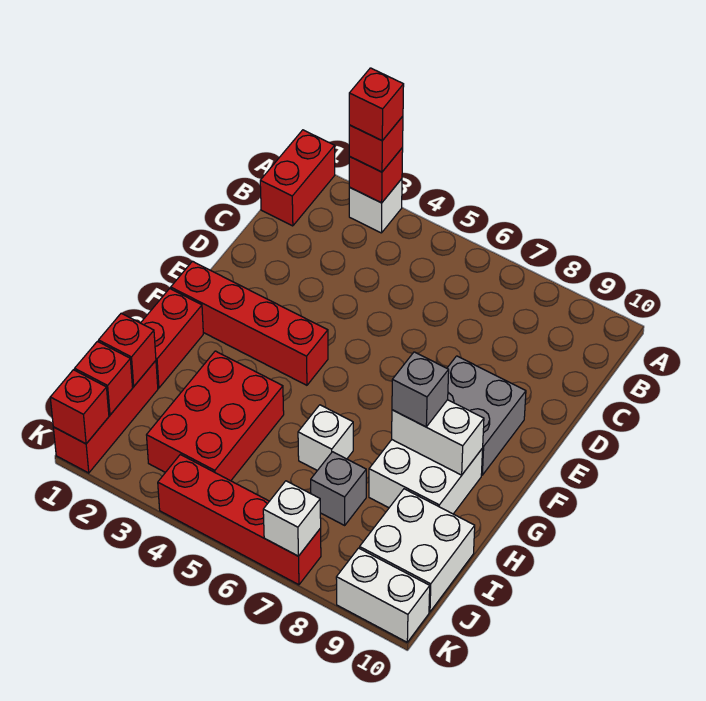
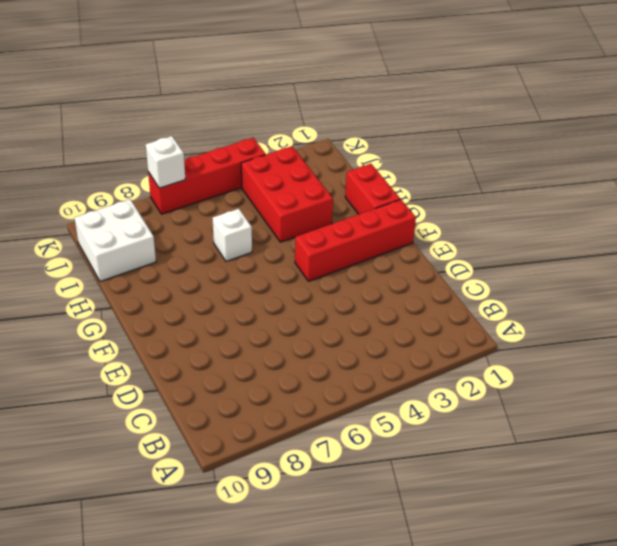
none -> red brick A1:B1 level 1
none -> white brick A3 level 1
none -> grey brick E8:F9 level 1

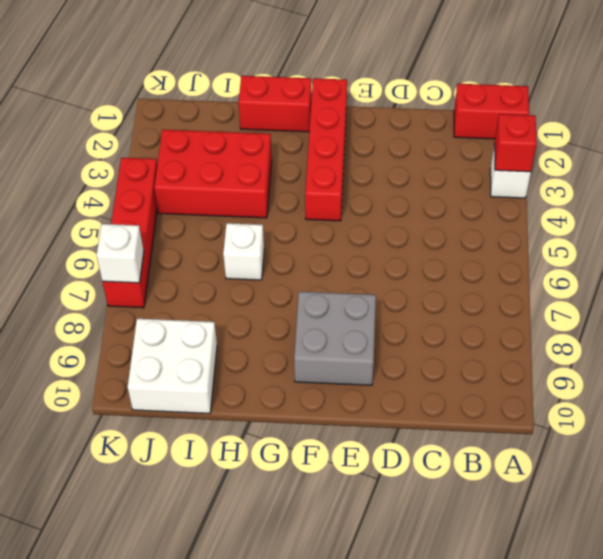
none -> white brick G8:H9 level 1
none -> red brick I1:K1 level 1
none -> grey brick I7 level 1

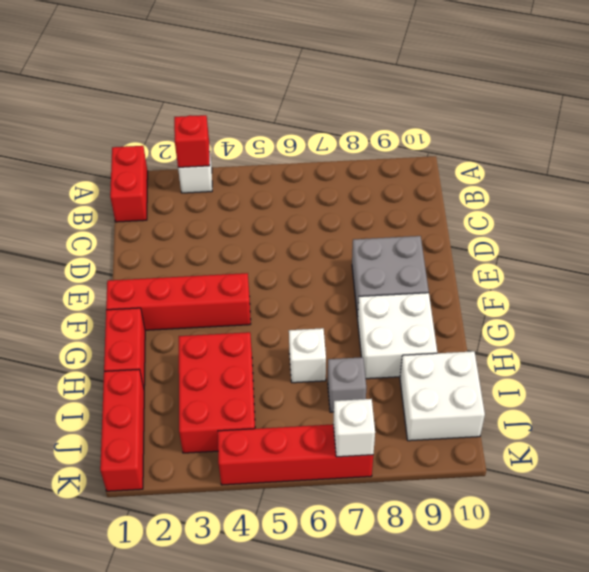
none -> white brick K9:K10 level 1
none -> white brick G8:G9 level 2
none -> red brick I1 level 2

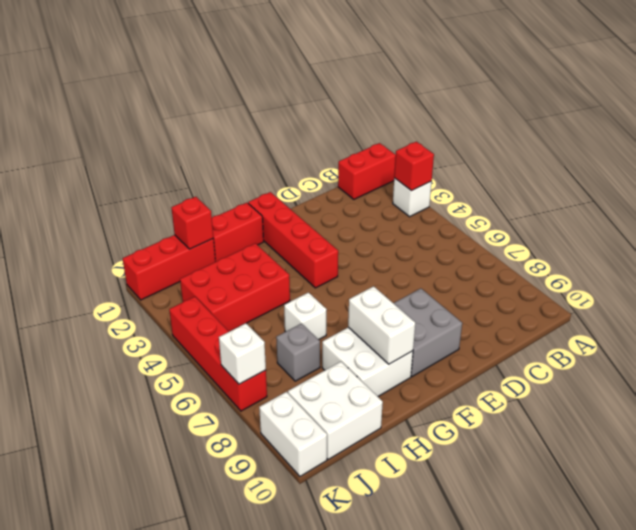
none -> red brick J1 level 2
none -> red brick K1 level 2
none -> red brick A3 level 3

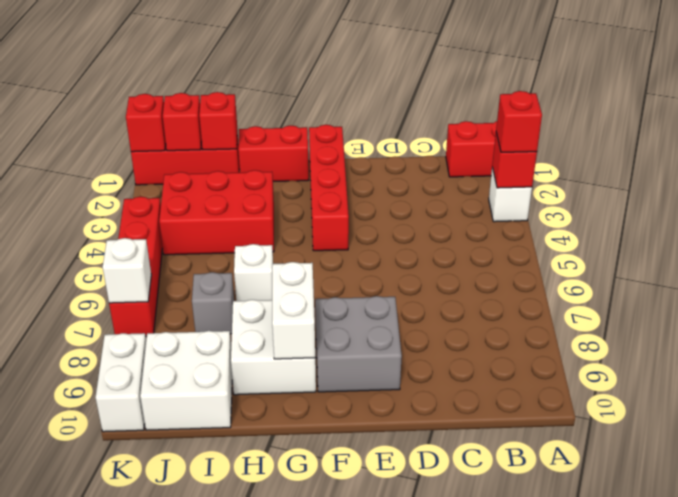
none -> grey brick G8 level 3
none -> red brick A3 level 4

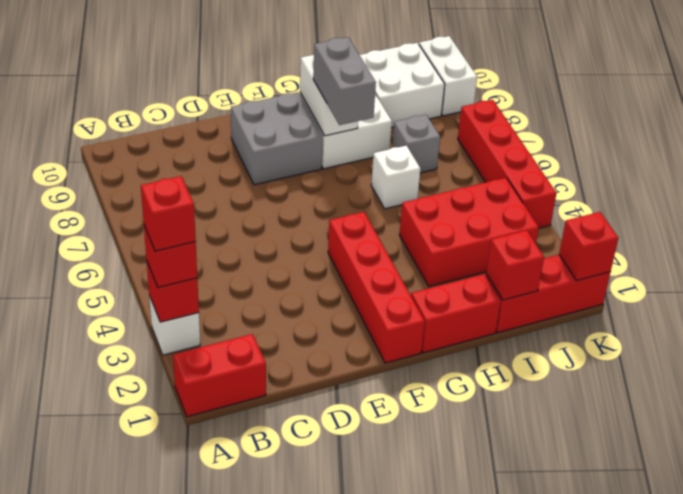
grey brick G7:G8 level 3 -> grey brick G8 level 3
none -> red brick J1 level 2
none -> white brick K7 level 2

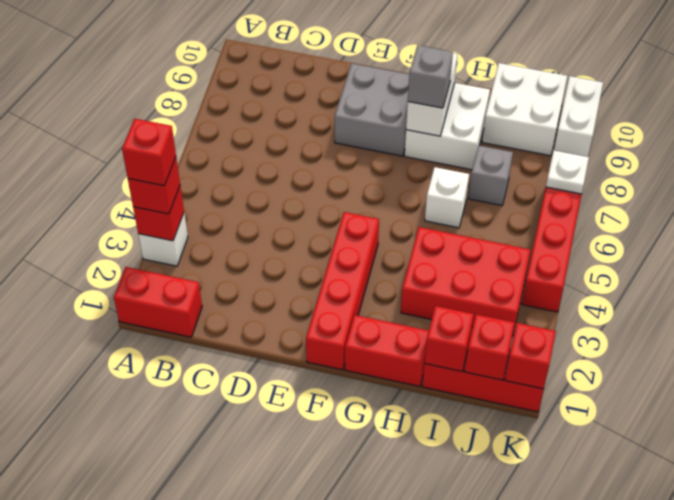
white plate K7 level 2 -> white brick K7 level 2

